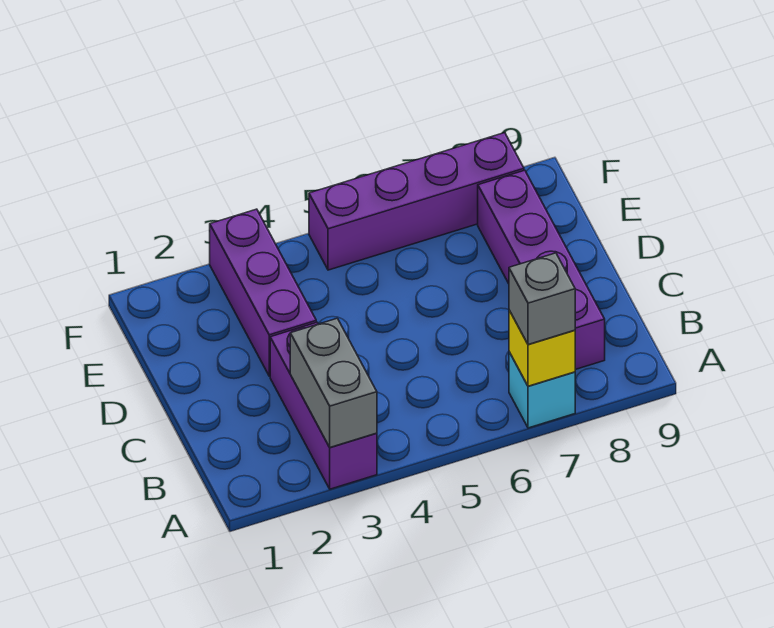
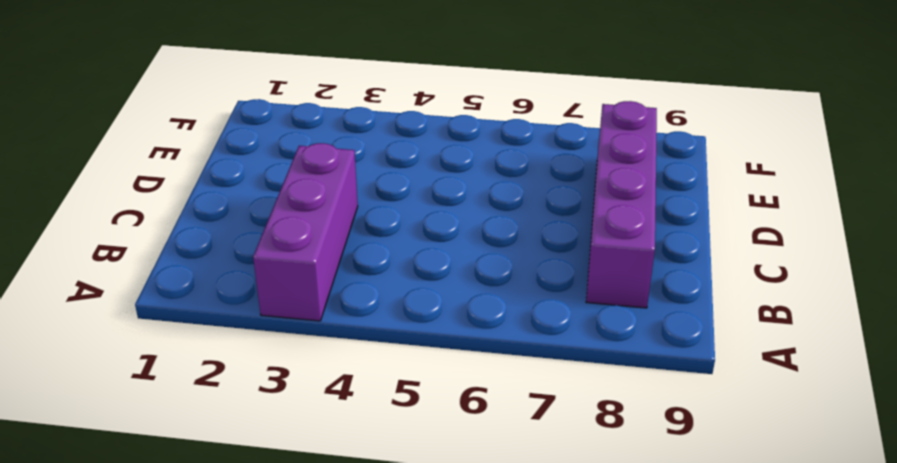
none -> cyan brick A7 level 1
none -> purple brick D3:F3 level 1

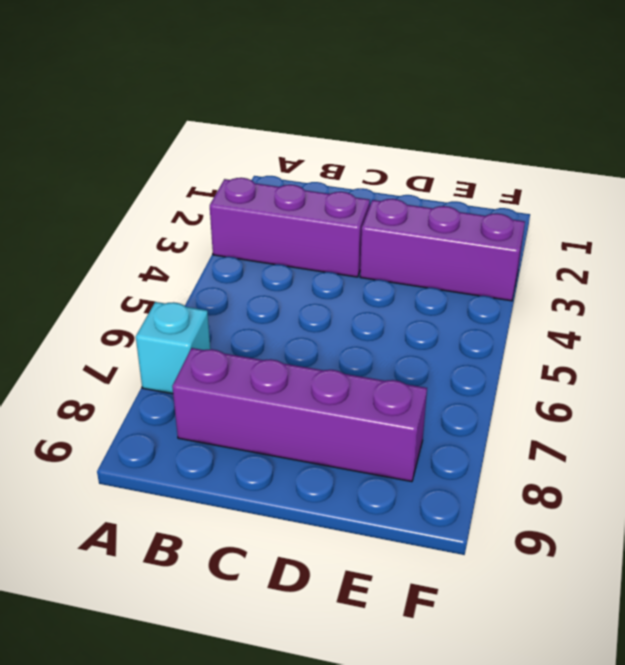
none -> purple brick F5:F8 level 1
none -> grey brick A3:B3 level 2

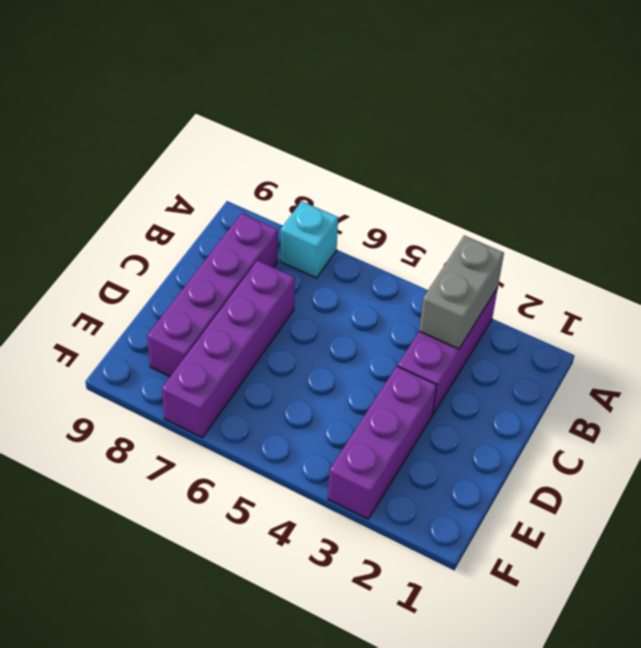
purple brick C7:F7 level 1 -> purple brick F5:F8 level 1
none -> yellow brick A7 level 2
none -> grey brick A7 level 3

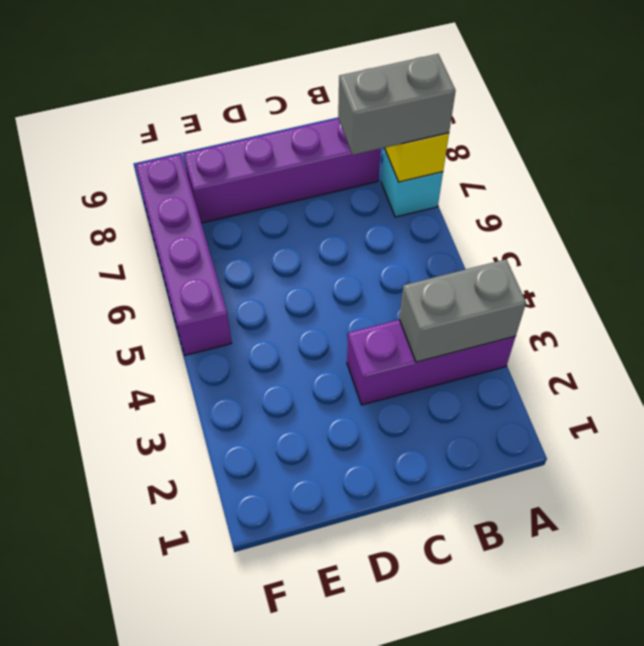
grey brick A7:B7 level 3 -> grey brick A7 level 3
none -> purple brick D3:F3 level 1

